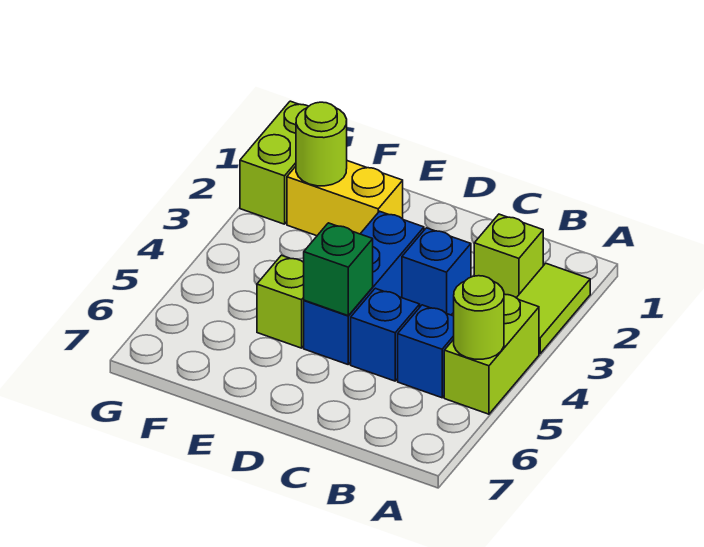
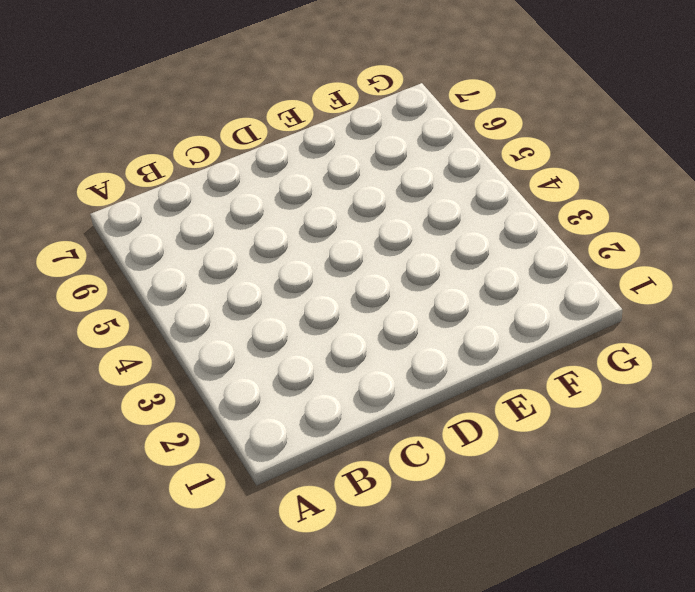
none -> lime tile A2:A3 level 1
none -> lime brick A4:A5 level 1
none -> lime brick B2 level 1

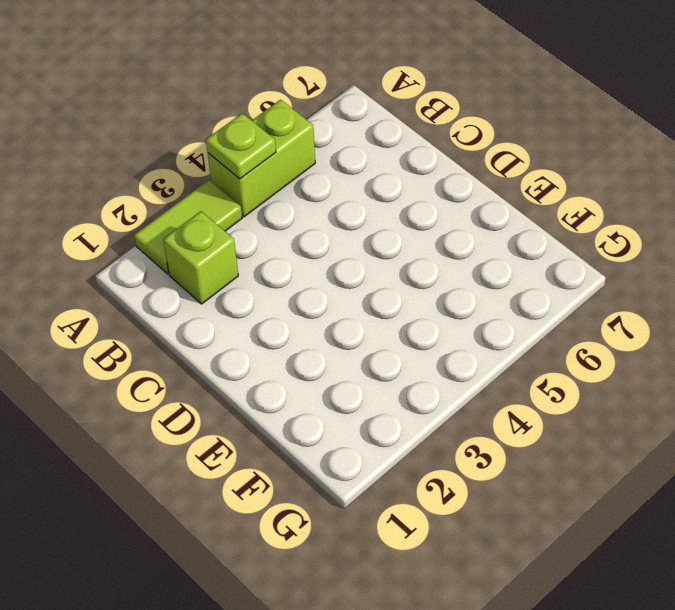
lime plate A4 level 2 -> none
none -> blue brick B5 level 1
none -> blue brick C3 level 1
none -> blue brick C5 level 1

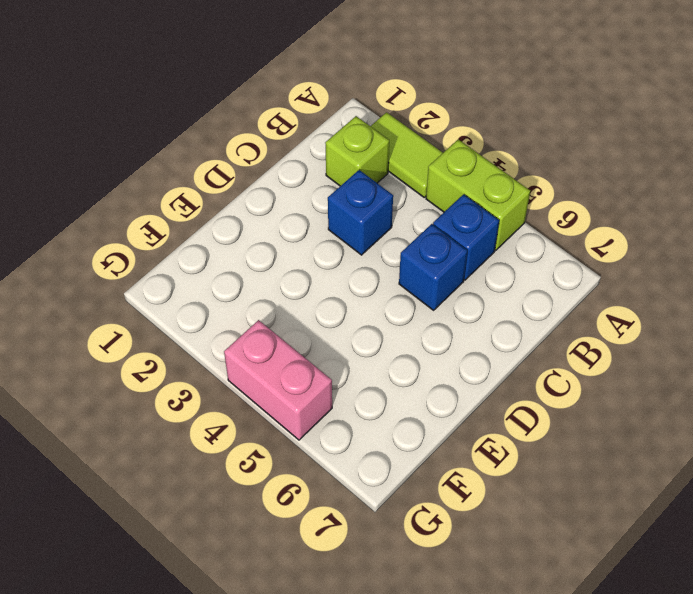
pink brick G4:G5 level 1 -> none
none -> blue brick D3:D5 level 1
none -> yellow brick E2:F2 level 1
none -> lime brick E5 level 1

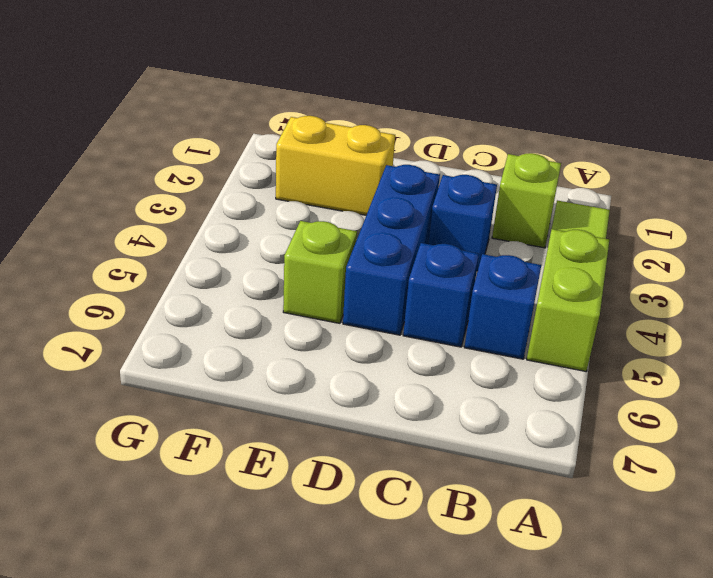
none -> lime brick G1:G2 level 1
none -> lime round brick A5 level 2
none -> green brick D5 level 2

